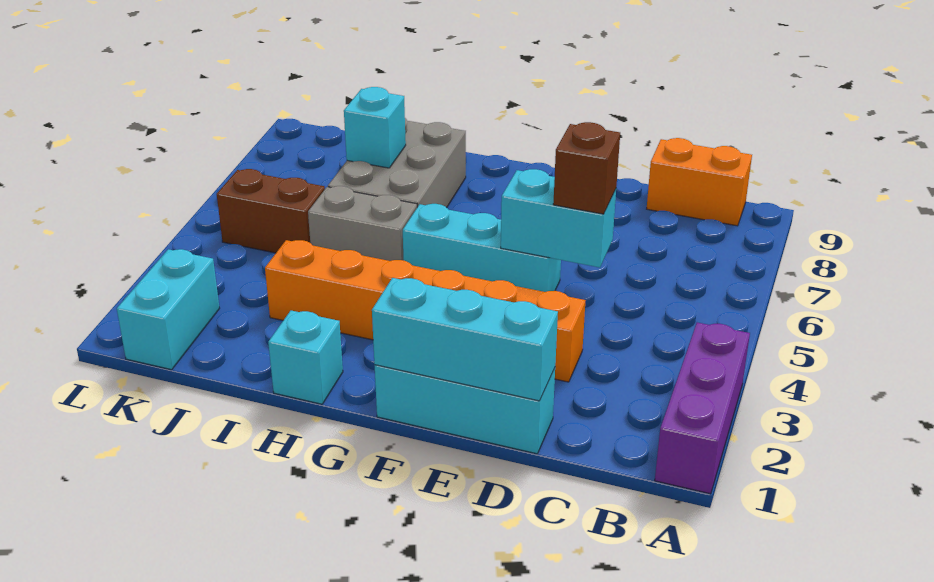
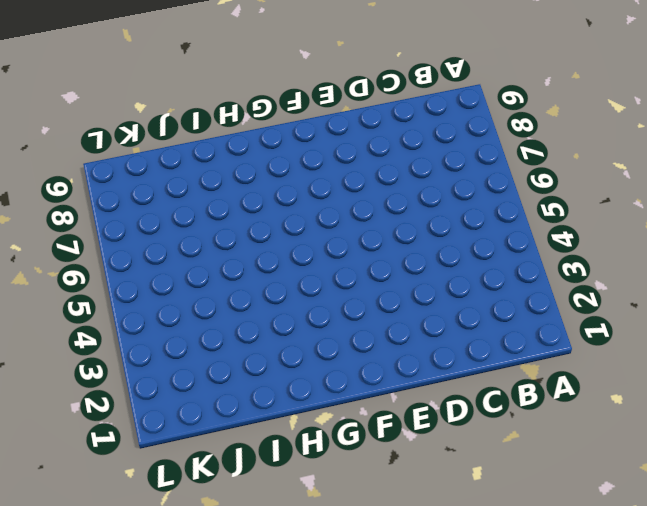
none -> purple brick A1:A3 level 1
none -> orange brick B9:C9 level 1
none -> cyan brick D1:F1 level 1

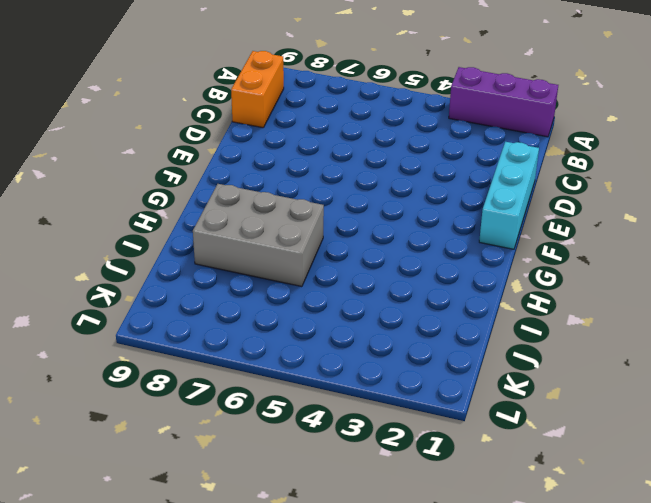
none -> orange brick D3:I3 level 1
none -> cyan brick E5:G5 level 1
none -> cyan brick H1 level 1

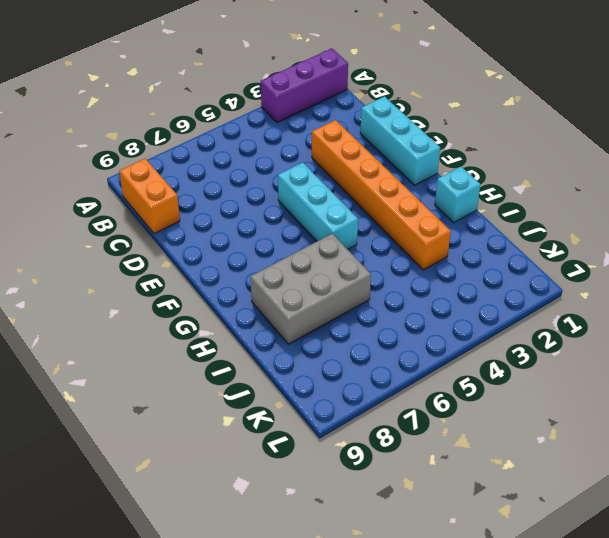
none -> grey brick H5:I5 level 1
none -> brown brick J5:K5 level 1
none -> cyan brick K1:K2 level 1

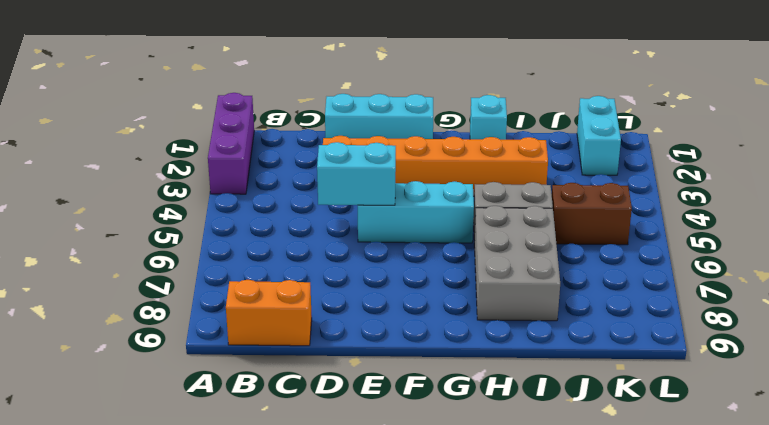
none -> cyan brick D1:F1 level 2
none -> cyan brick I7 level 2
none -> brown brick D5 level 3

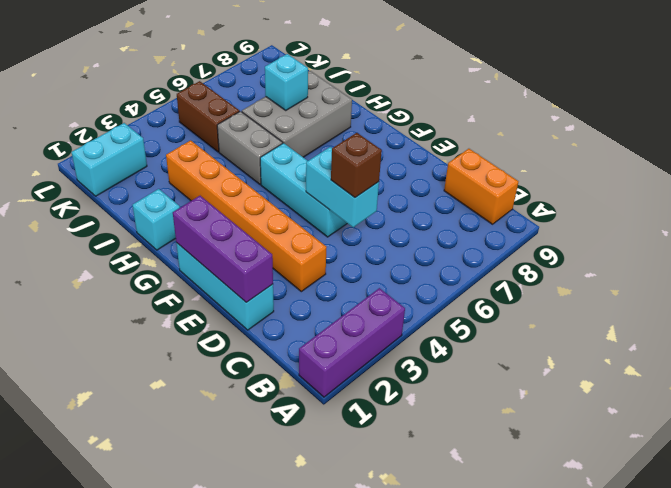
purple brick D1:F1 level 2 -> cyan brick D1:F1 level 2

